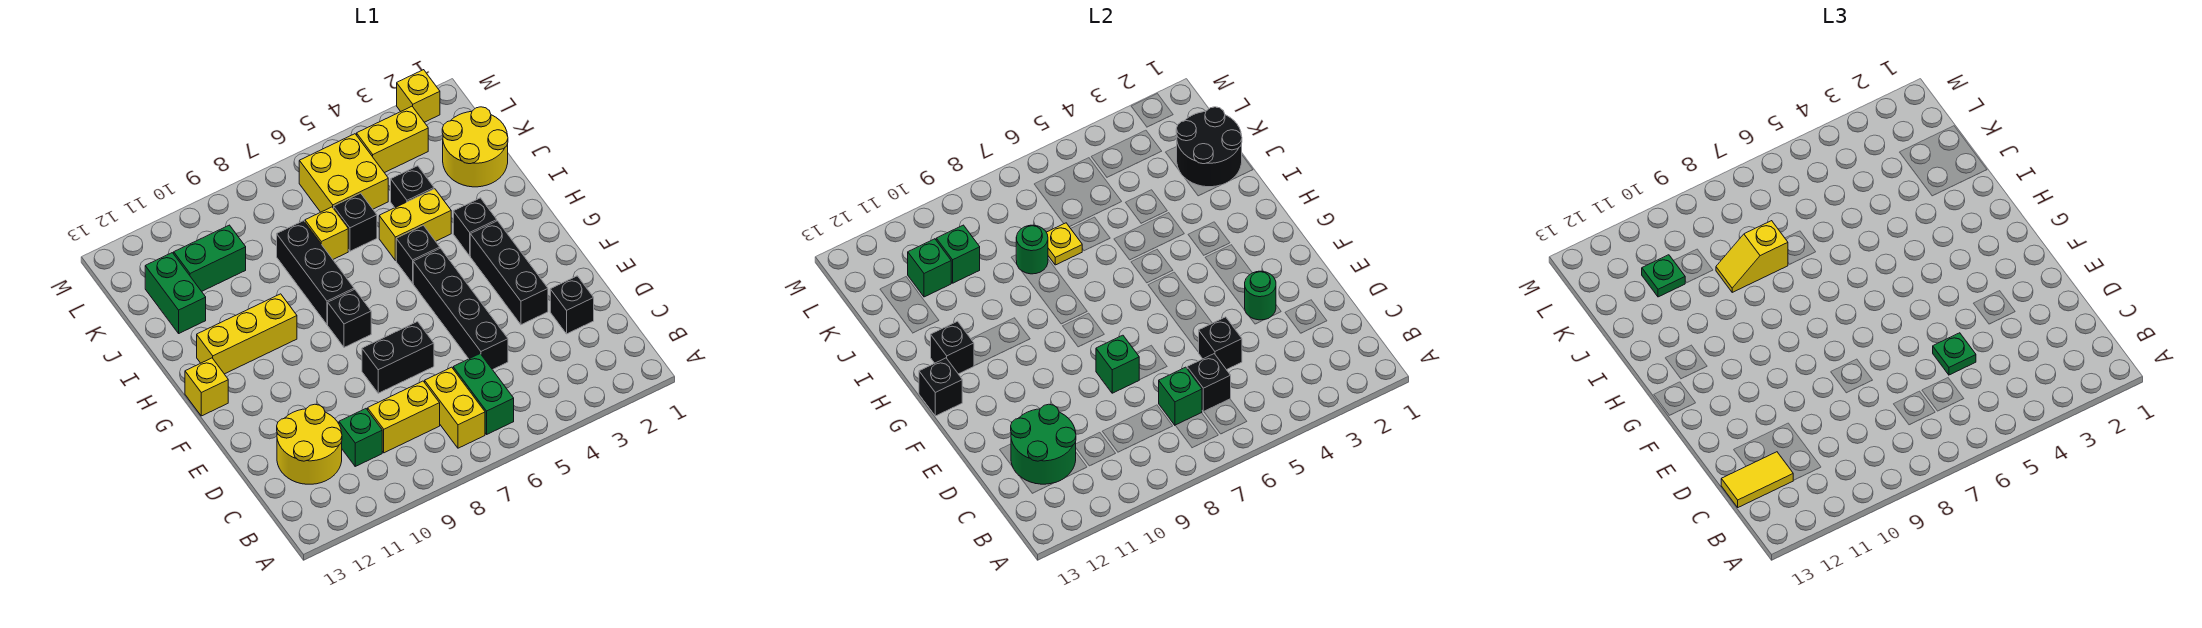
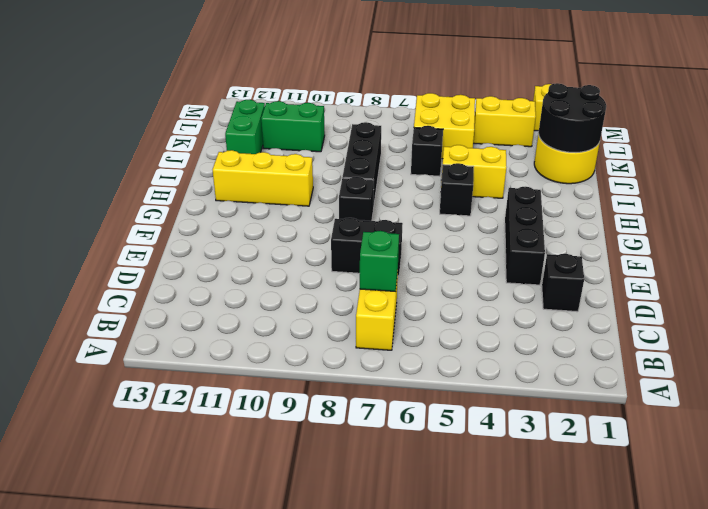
none -> green brick B6:C6 level 1
none -> yellow brick C8:C9 level 1
none -> green brick C10 level 1
none -> yellow round brick C11:D12 level 1

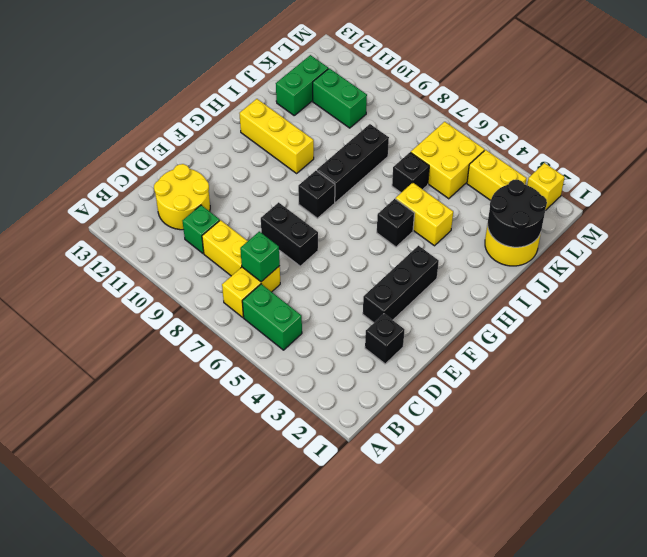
green brick B5:B6 level 1 -> green brick B6:C6 level 1
none -> black brick D5:G5 level 1
none -> yellow brick G13 level 1
none -> black brick H3 level 1
none -> black brick J4 level 1

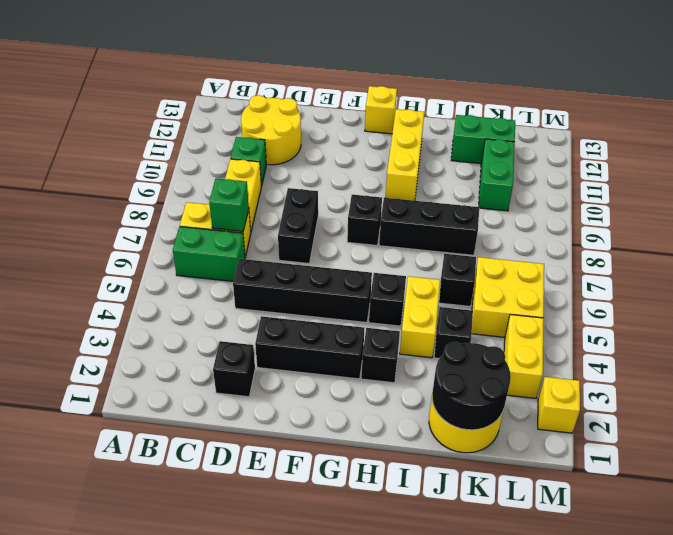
none -> yellow brick J7 level 1
none -> black brick C6 level 2
none -> green round brick C11:D12 level 2
none -> black brick D5 level 2

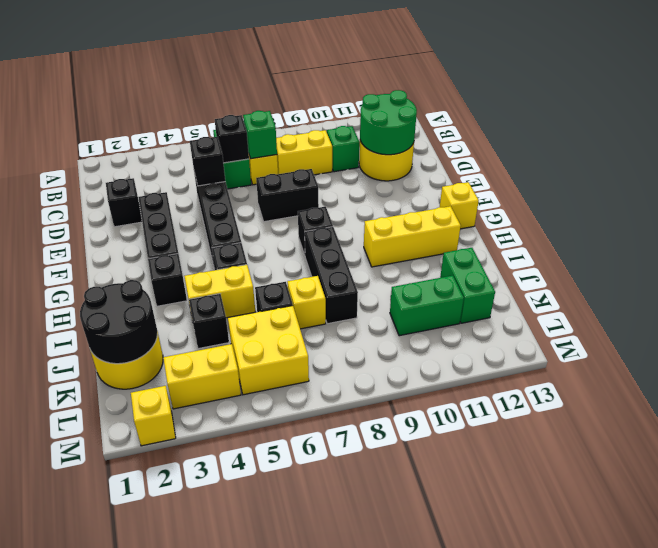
none -> green round brick E3 level 2
none -> green brick E8 level 2
none -> black brick G13 level 2
none -> black brick H12 level 2

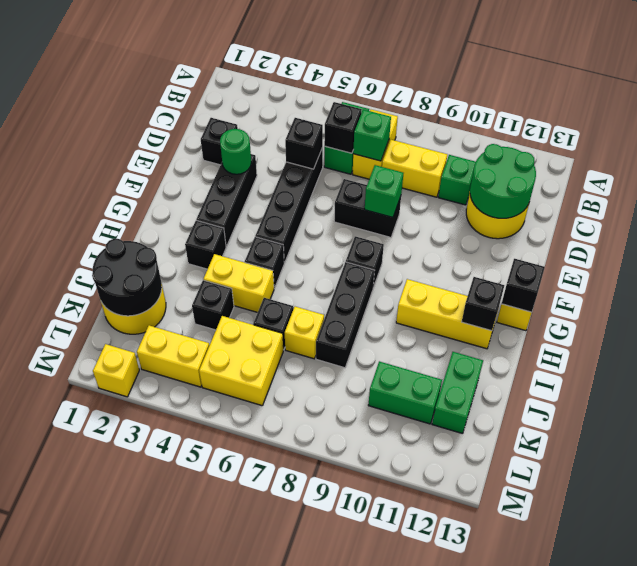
none -> yellow plate J7 level 2
none -> green round brick J8 level 2
none -> green brick K10 level 2
none -> green brick K11 level 2

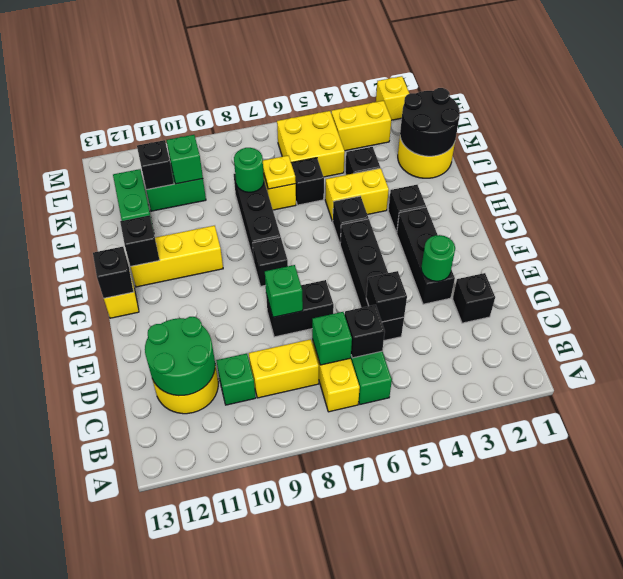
black brick K11 level 2 -> green brick K11 level 2
none -> yellow tile C12:C13 level 3
none -> green plate D5 level 3
none -> yellow slope J8:J9 level 3 top 8
none -> green plate K11 level 3

